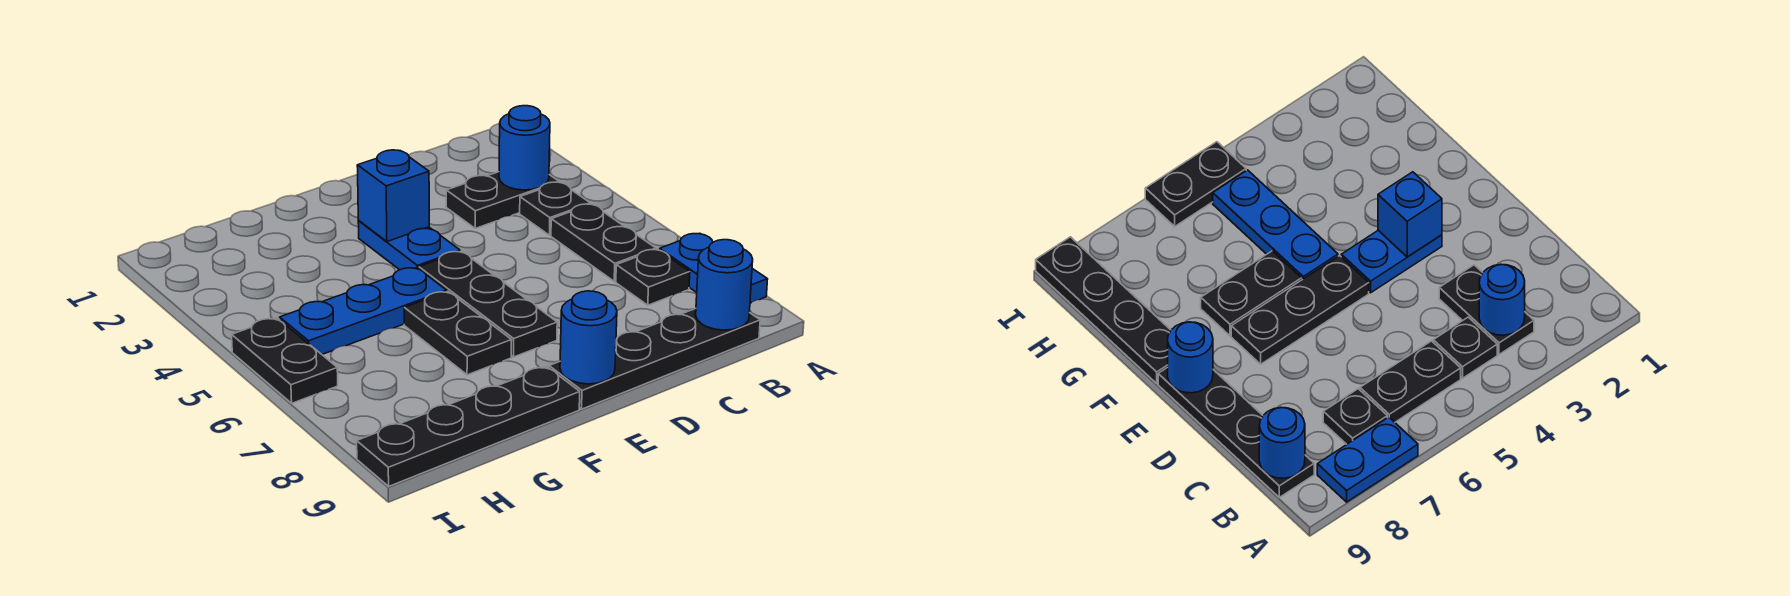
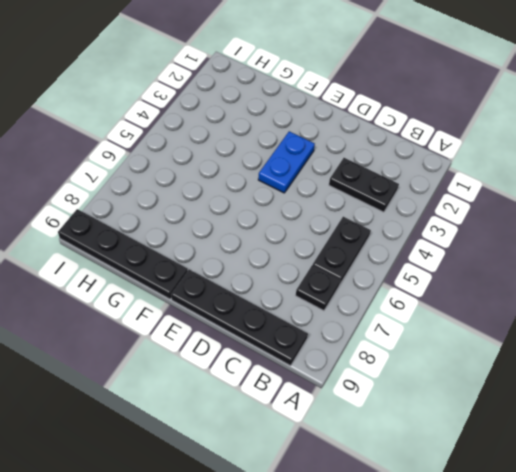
none -> blue plate A7:A8 level 1
none -> black plate B4 level 1
none -> black plate E5:E7 level 1

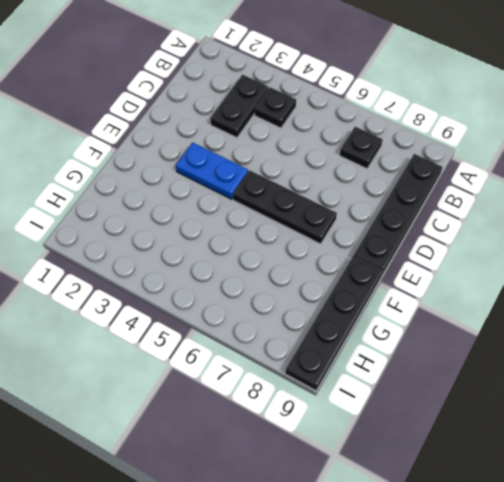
none -> blue plate A7:A8 level 1
none -> black plate B5:B6 level 1
none -> blue plate F5:H5 level 1

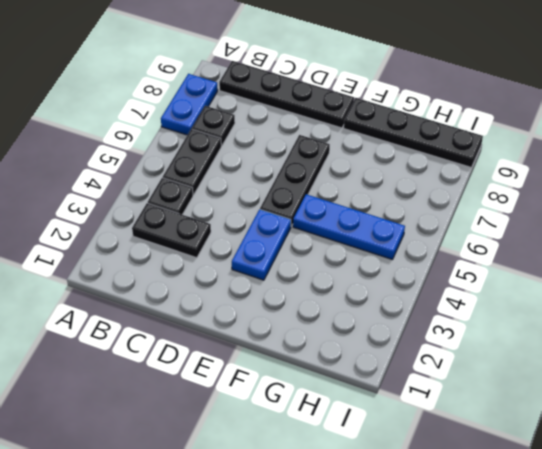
none -> black plate F6:F7 level 1
none -> black plate I5:I6 level 1
none -> blue round brick B3 level 2

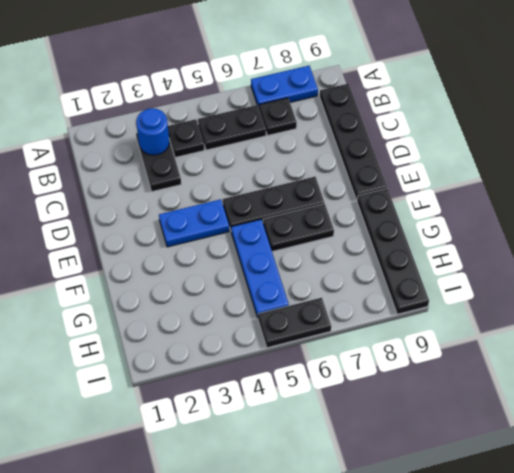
none -> blue round brick B9 level 2
none -> blue brick E3 level 2
none -> blue round brick E9 level 2

